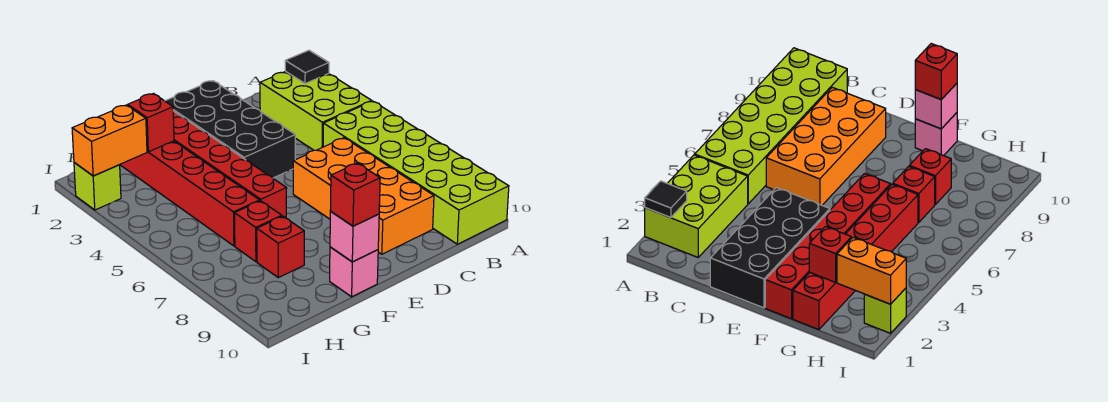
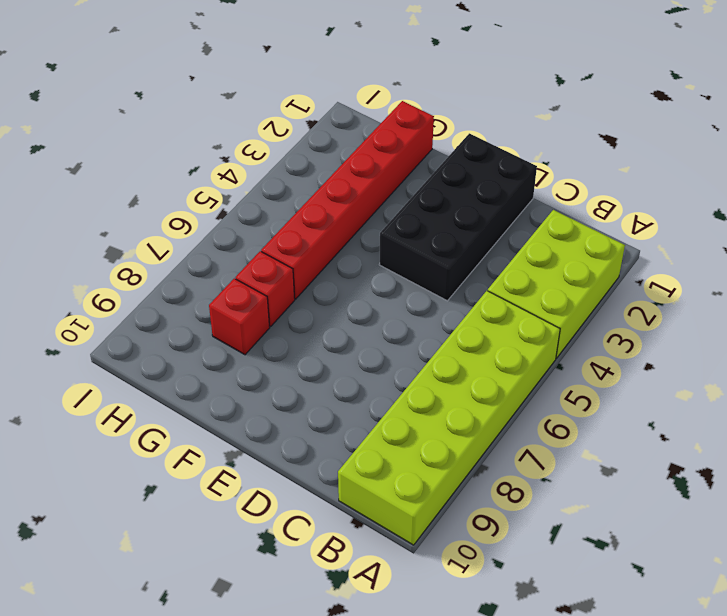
none -> orange brick C6:D9 level 1
none -> red brick F1:F6 level 1
none -> pink brick F10 level 1

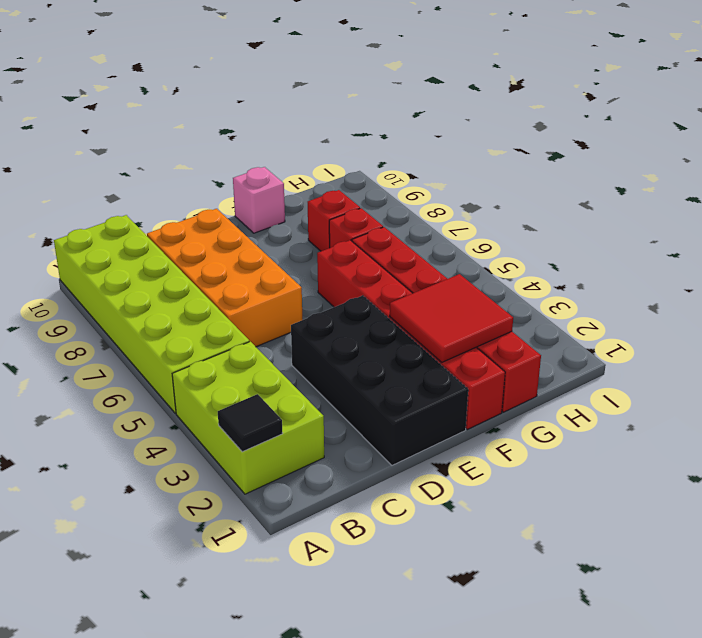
red tile F2:G3 level 2 -> red brick G2 level 2
none -> lime brick I2 level 1
none -> pink brick F10 level 2
none -> orange brick H2:I2 level 2

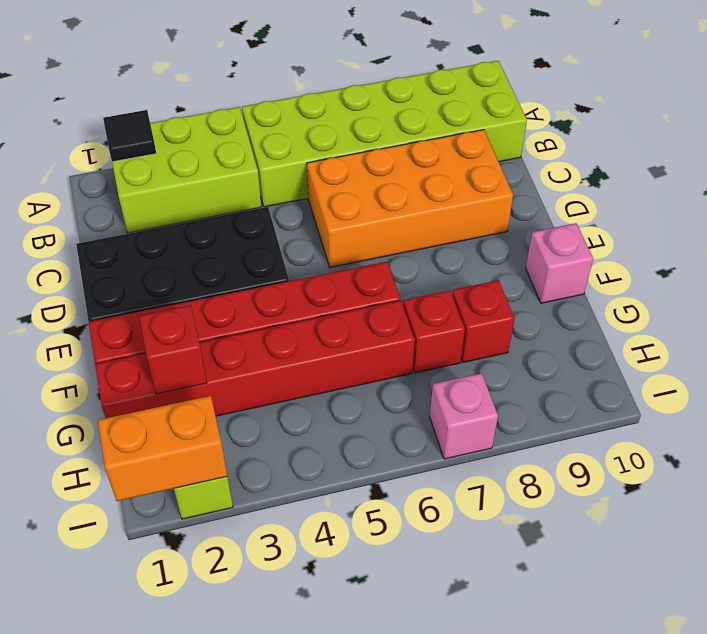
orange brick I1:I2 level 2 -> orange brick H2:I2 level 2
pink brick I7 level 1 -> pink brick F10 level 2
none -> red brick F10 level 3

